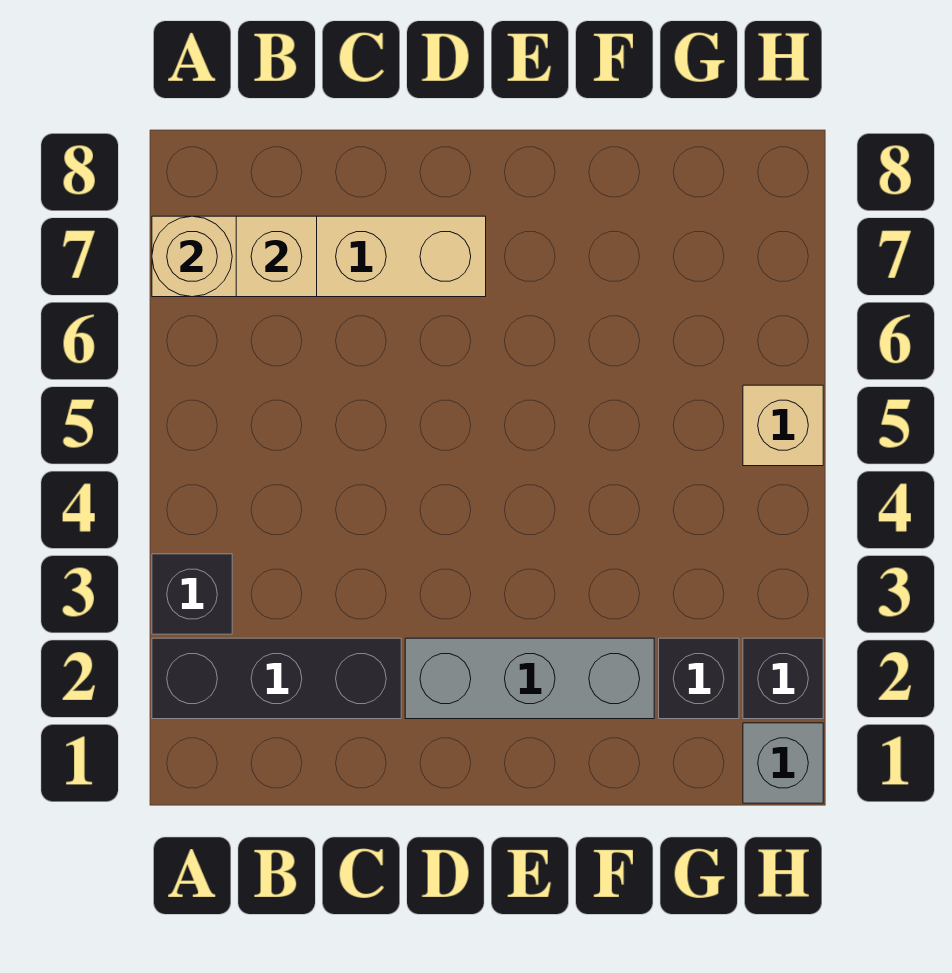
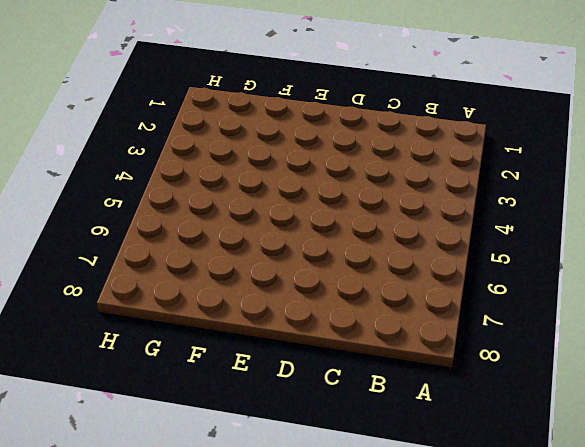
none -> black brick A2:C2 level 1
none -> black brick A3 level 1

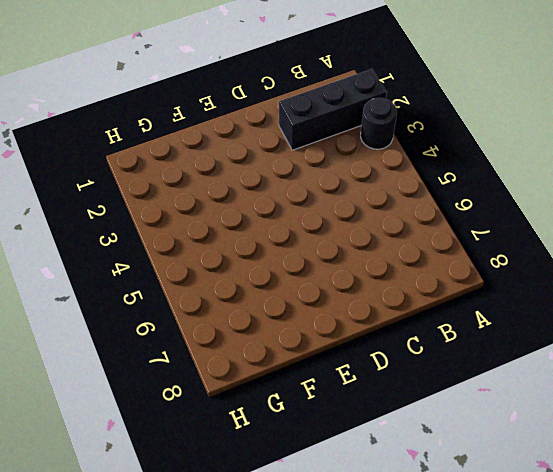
black round brick A3 level 1 -> black brick A3 level 1
none -> tan brick A7:D7 level 1
none -> grey brick D2:F2 level 1

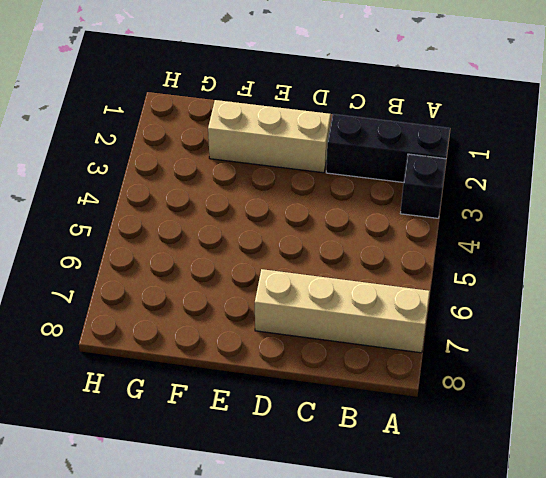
tan brick D2:F2 level 1 -> grey brick D2:F2 level 1
none -> black brick G2 level 1
none -> grey brick H1 level 1

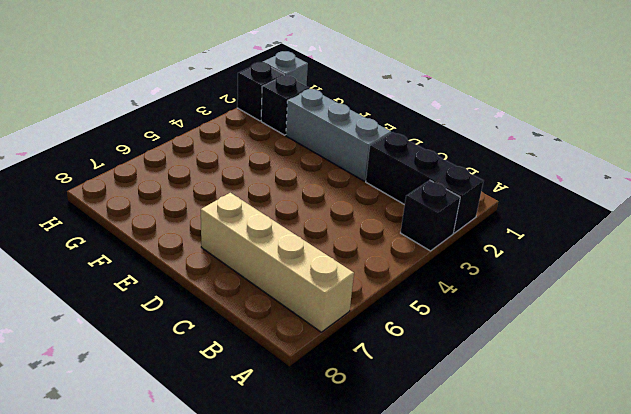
none -> tan brick H5 level 1
none -> tan round brick A7 level 2

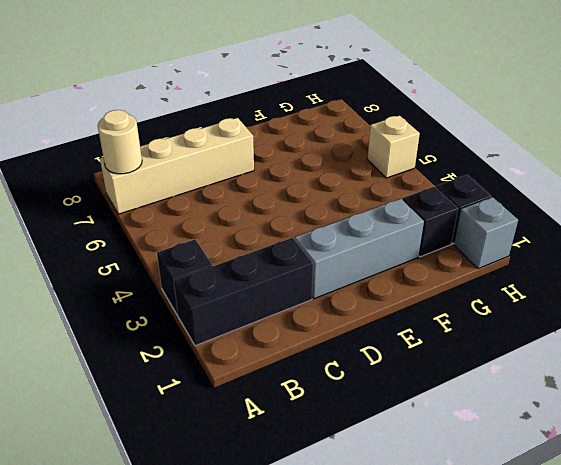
none -> tan brick B7 level 2

